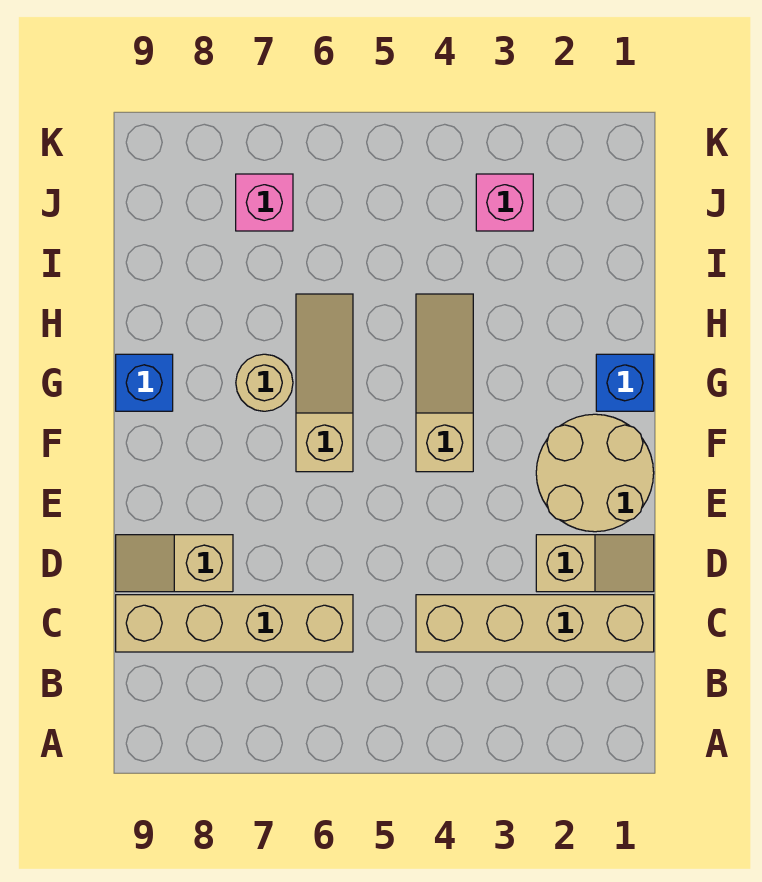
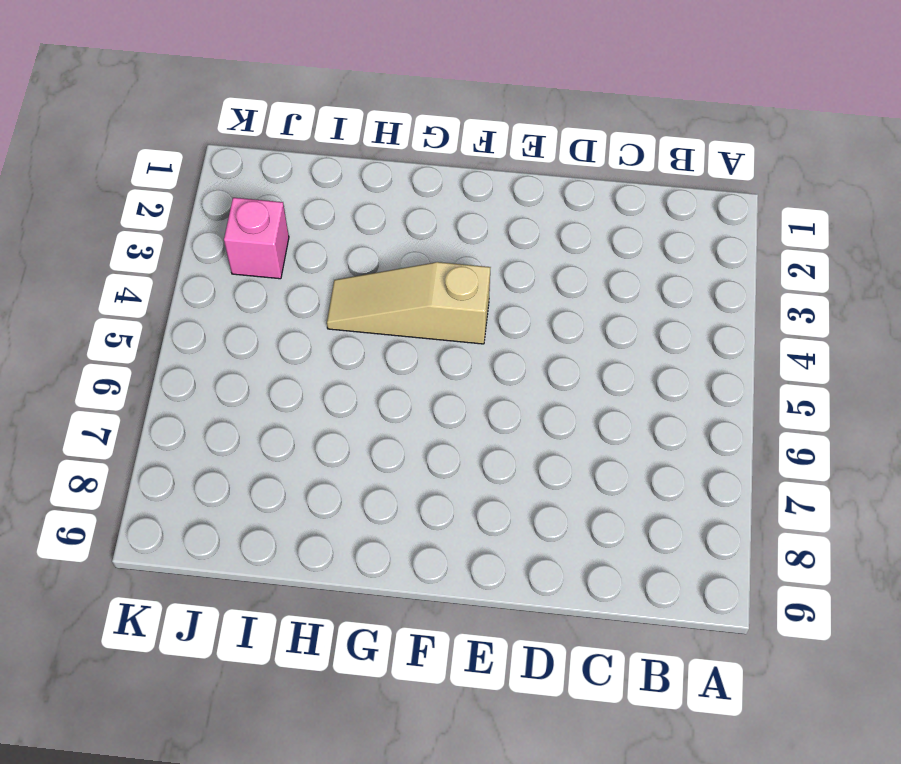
none -> tan brick C1:C4 level 1
none -> tan brick C6:C9 level 1
none -> tan slope D1:D2 level 1 top 2

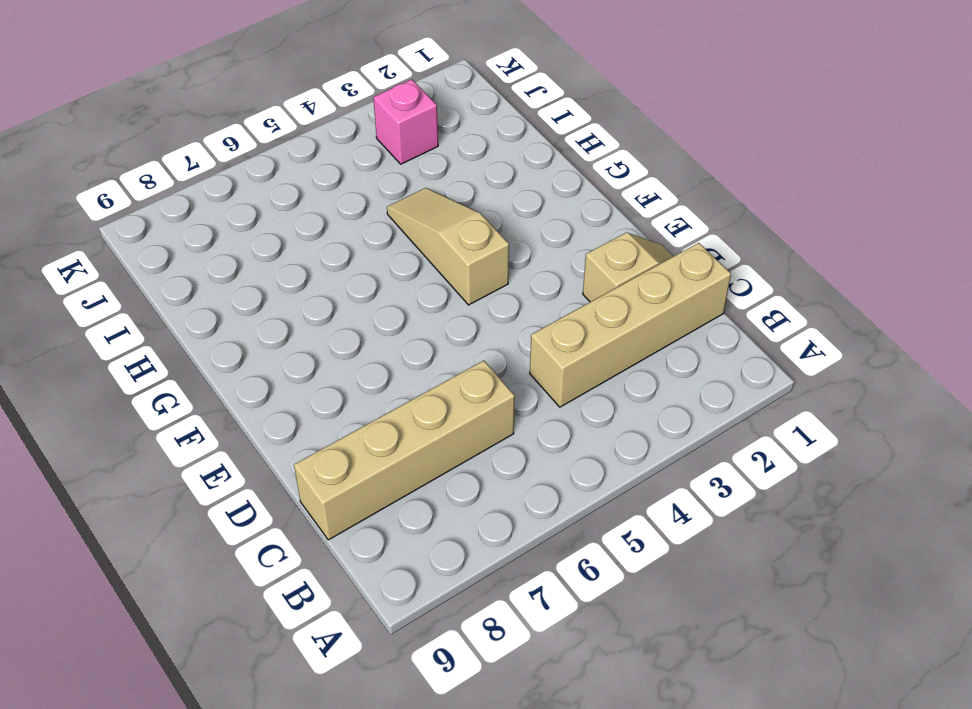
none -> tan slope D8:D9 level 1 top 8
none -> tan round brick E1:F2 level 1
none -> tan slope F6:H6 level 1 top F

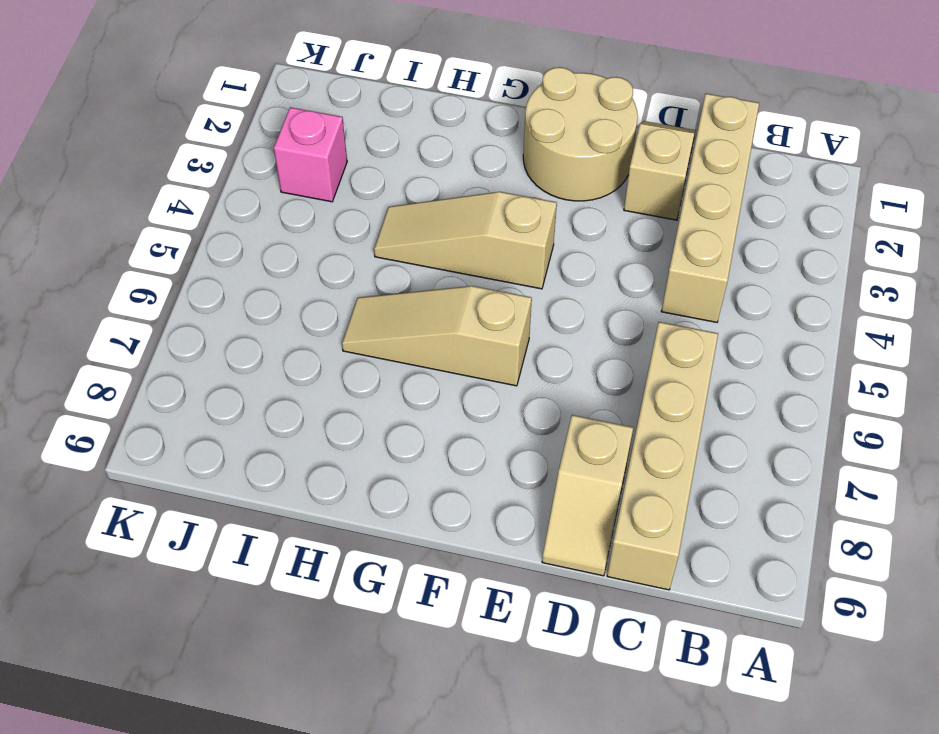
none -> blue brick G1 level 1
none -> tan round brick G7 level 1
none -> blue brick G9 level 1

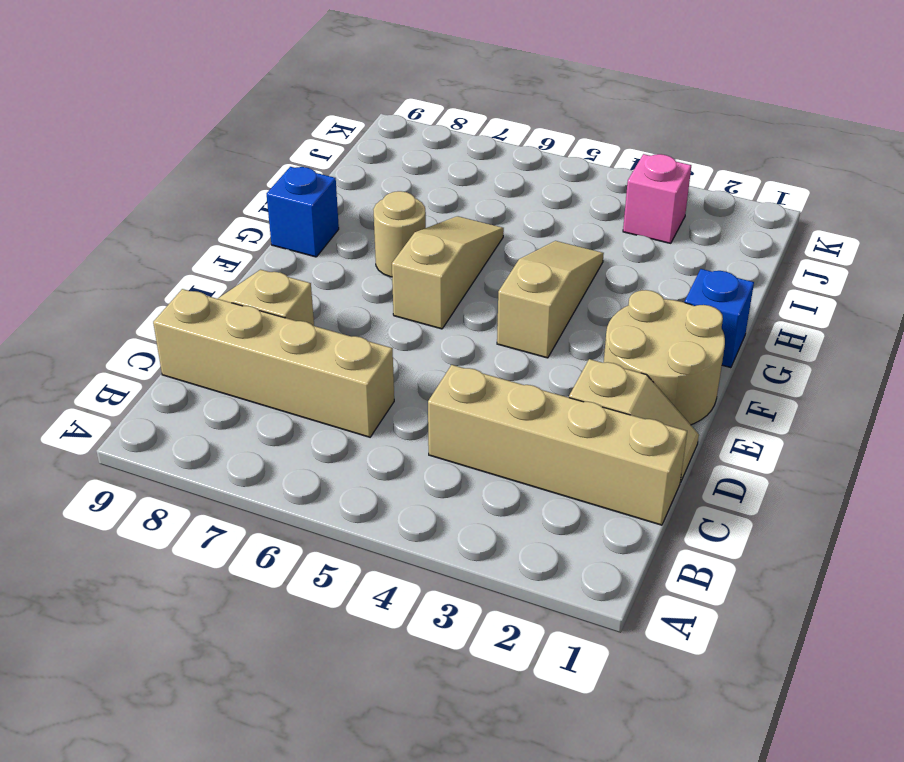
none -> pink brick J7 level 1

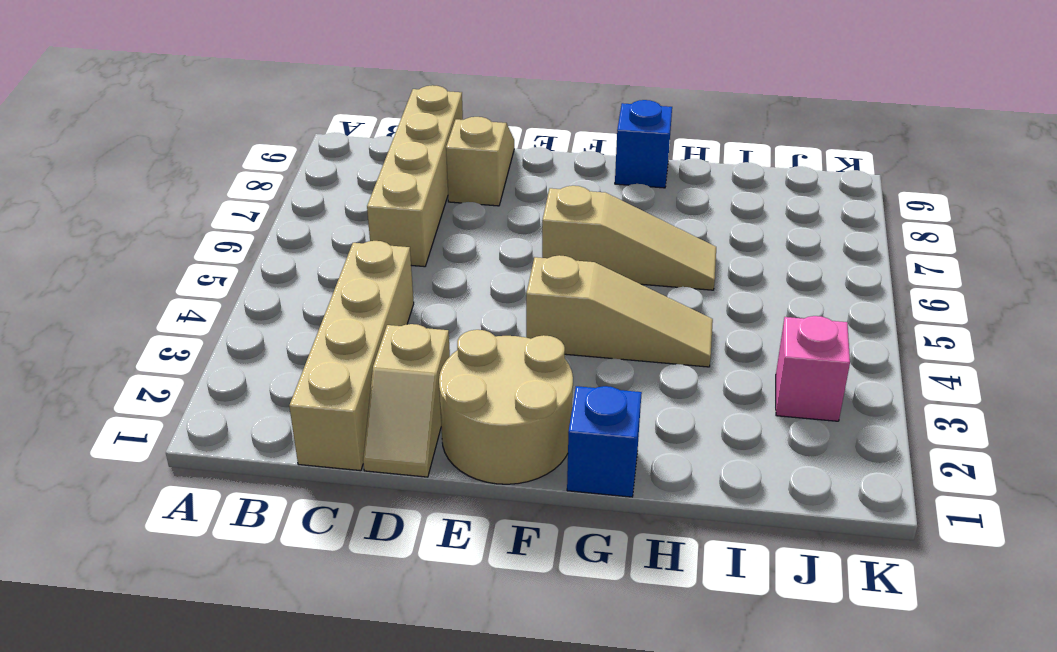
none -> tan round brick G7 level 1
none -> pink brick J7 level 1

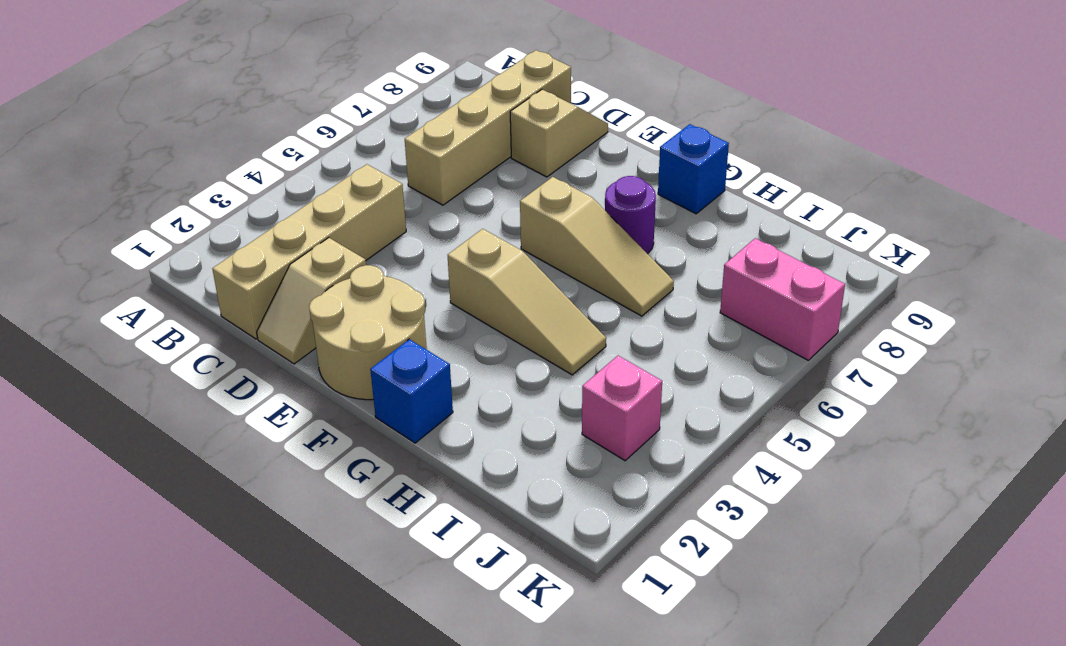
purple round brick G7 level 1 -> tan round brick G7 level 1
pink brick J7:K7 level 1 -> pink brick J7 level 1

